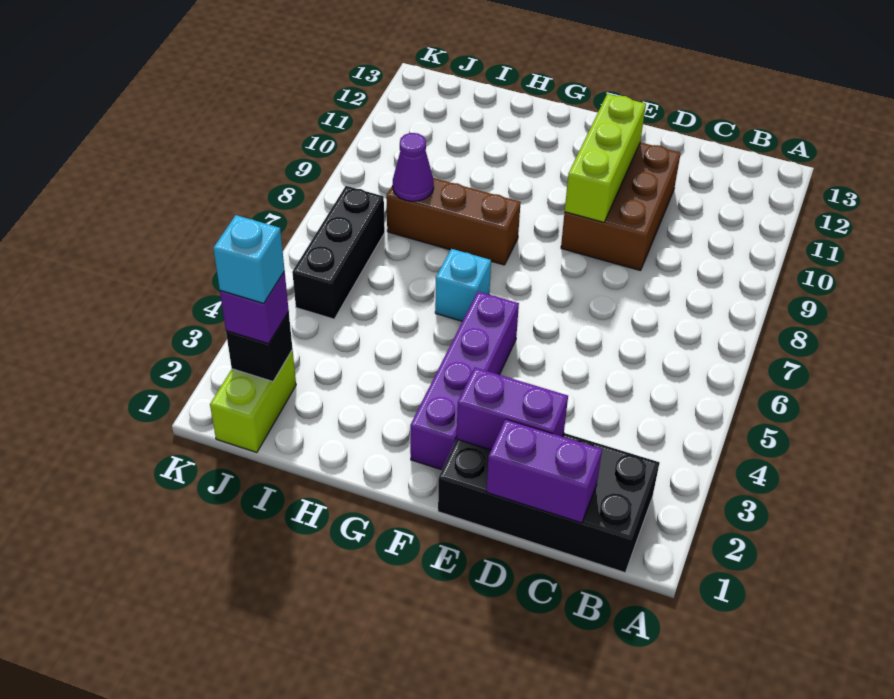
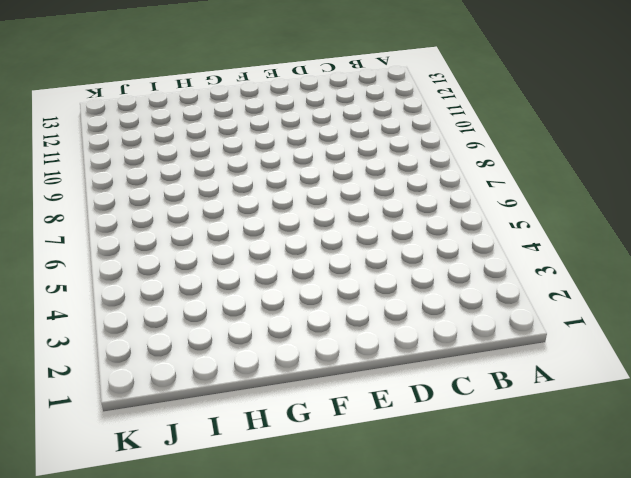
none -> black brick B1:E2 level 1
none -> brown brick D9:E11 level 1
none -> purple brick F2:F5 level 1

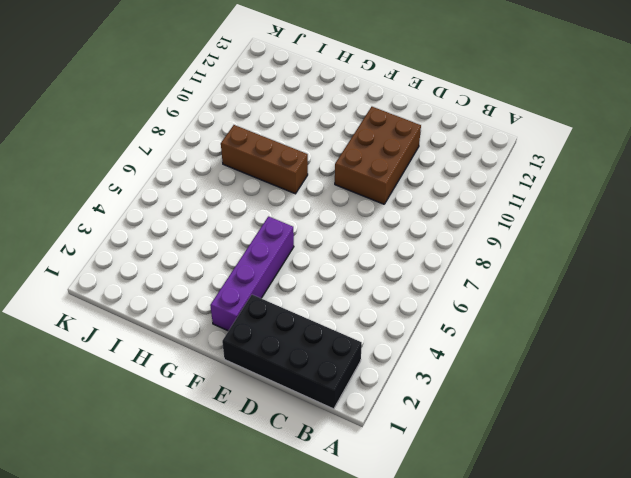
none -> cyan brick G6 level 1
none -> lime brick J1:J2 level 1
none -> black brick J5:J7 level 1

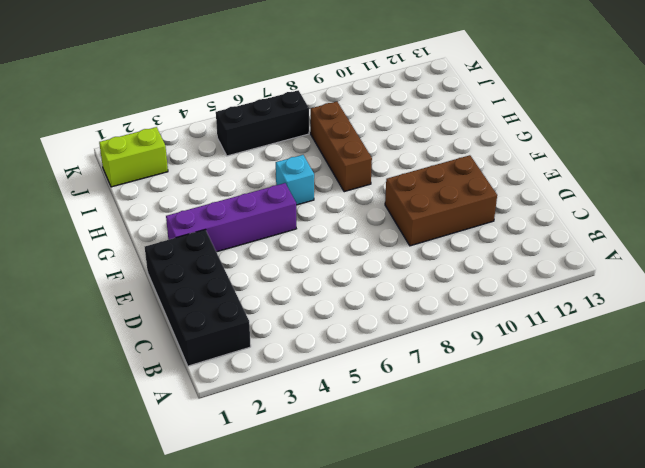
none -> purple brick C1:D1 level 2
none -> purple brick D2:E2 level 2
none -> lime brick E9:E11 level 2

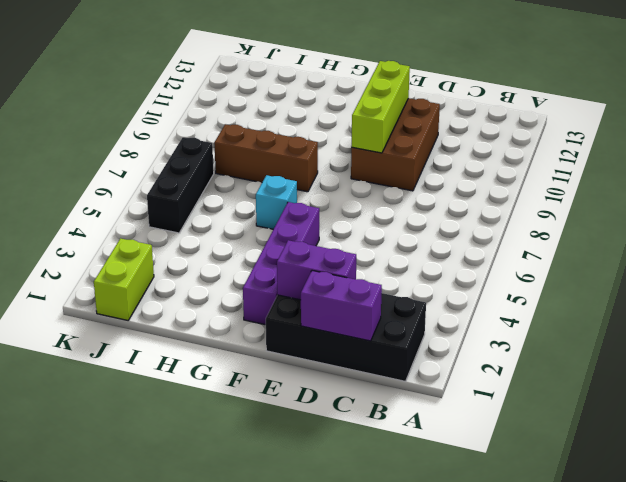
none -> purple cone I8 level 2
none -> black brick J2 level 2
none -> purple brick J2 level 3

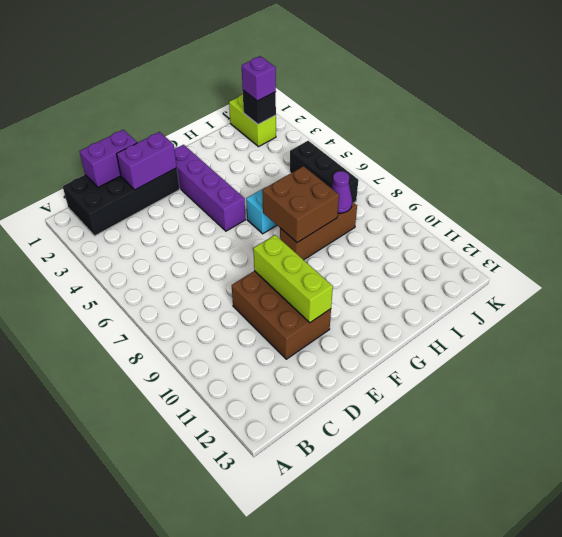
brown brick G7:H8 level 2 -> none
none -> cyan brick J2 level 4

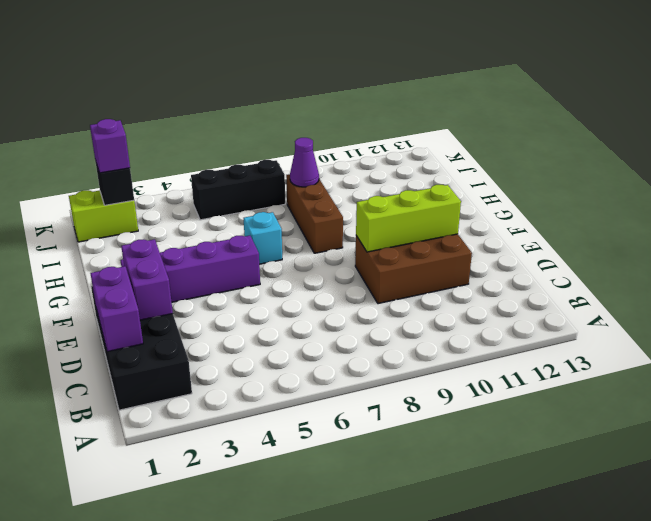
none -> cyan brick J2 level 4

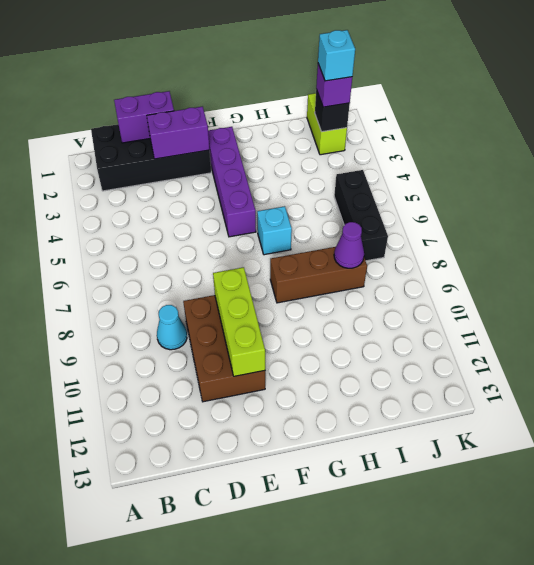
cyan cone C9 level 1 -> none

